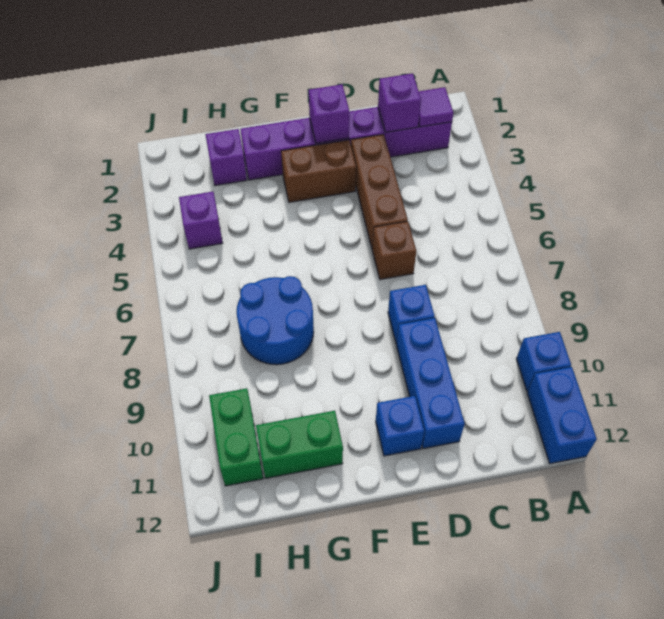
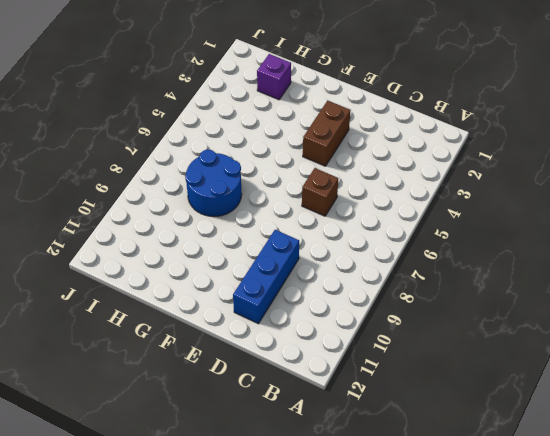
brown brick E3:E4 level 1 -> brown brick E3:F3 level 1
none -> blue brick A10 level 1
none -> blue brick A11:A12 level 1
none -> purple brick B2:G2 level 1

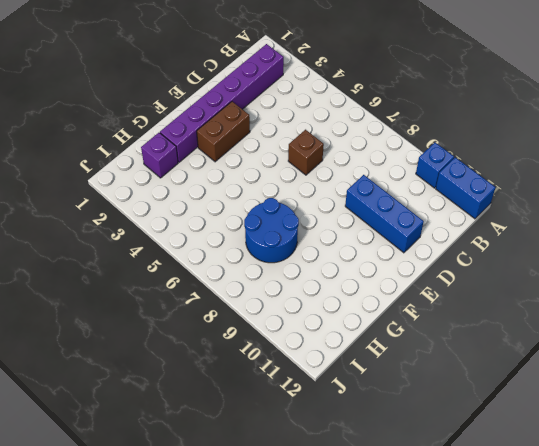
none -> brown brick D3:D5 level 1
none -> blue brick D8 level 1
none -> blue brick E11 level 1

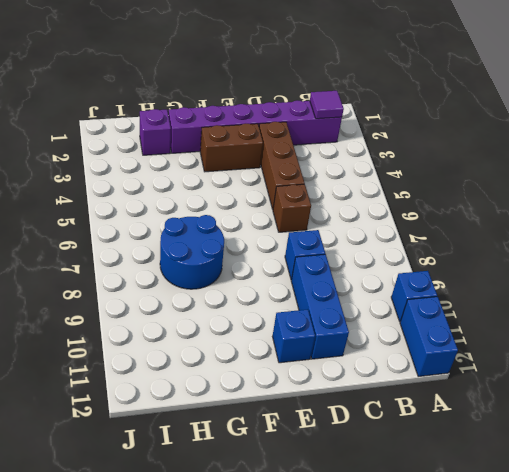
none -> green brick G11:H11 level 1
none -> purple brick I4 level 1
none -> green brick I10:I11 level 1

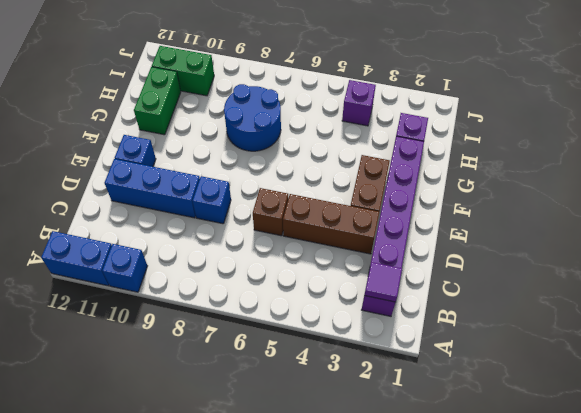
none -> purple brick C2 level 2
none -> purple brick E2 level 2

